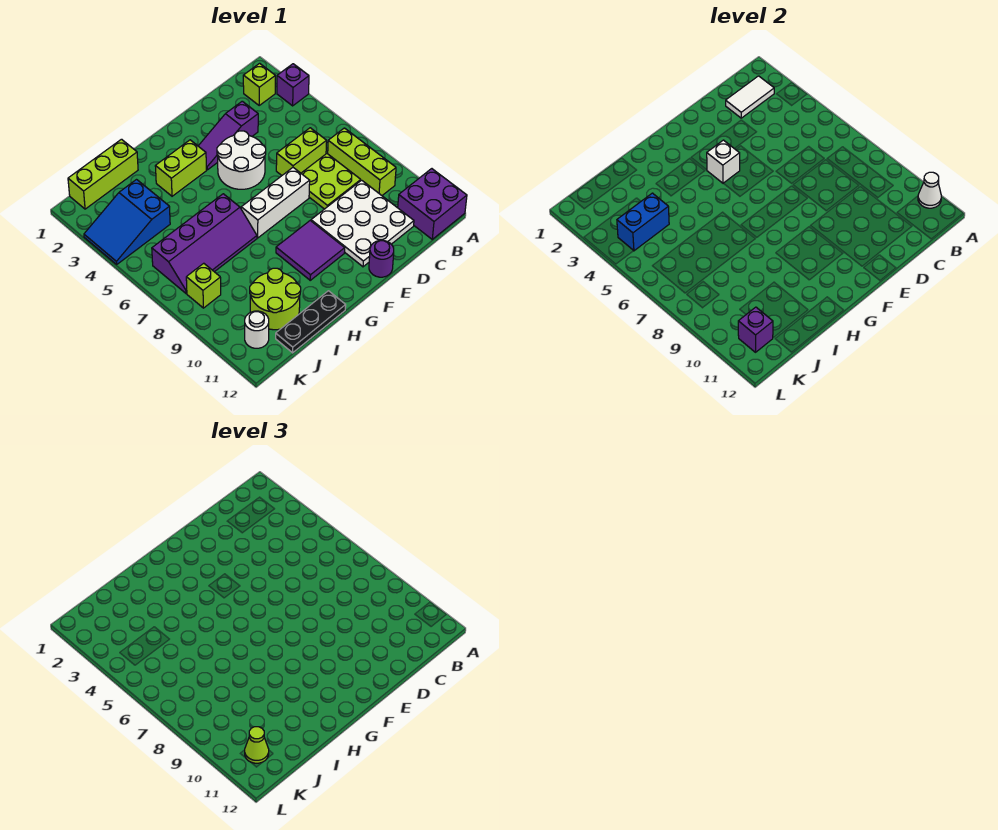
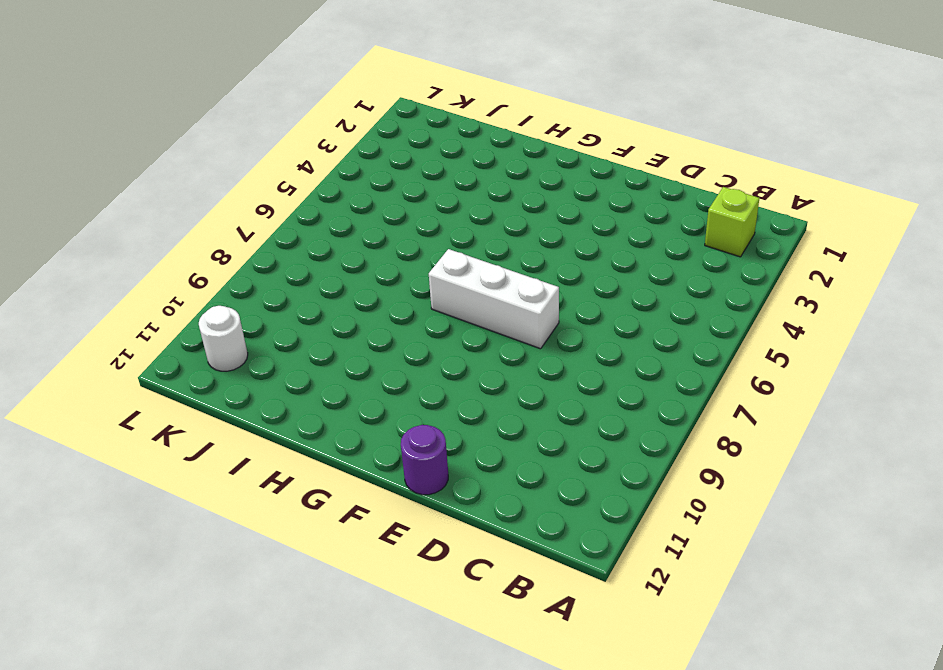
none -> purple brick A3 level 1
none -> purple brick A11:B12 level 1
none -> lime brick B7:B9 level 1

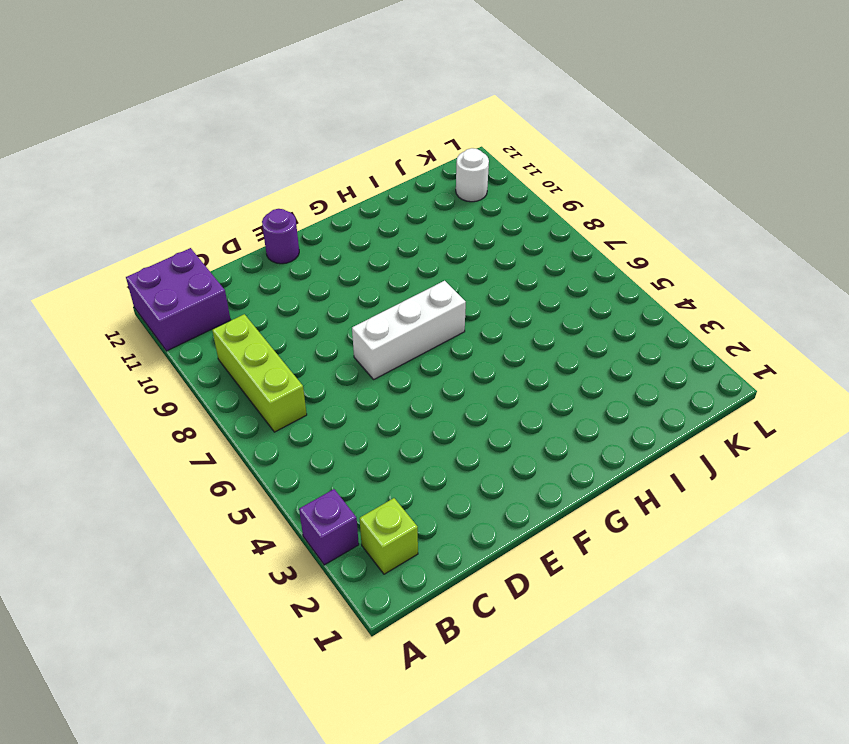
none -> lime brick C6:D6 level 1
none -> lime plate C7:D8 level 1
none -> white plate C9:E11 level 1

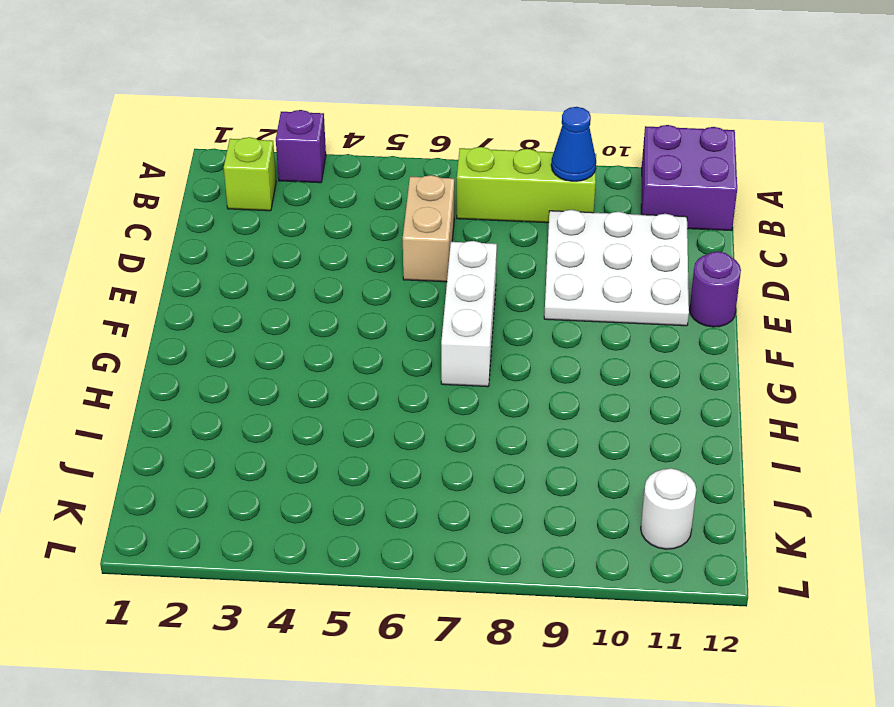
blue cone B9 level 2 -> none
tan brick C6:D6 level 1 -> lime brick C6:D6 level 1
none -> lime plate C7:D8 level 1
none -> purple slope D3:F3 level 1 top D
none -> white round brick E4:F5 level 1

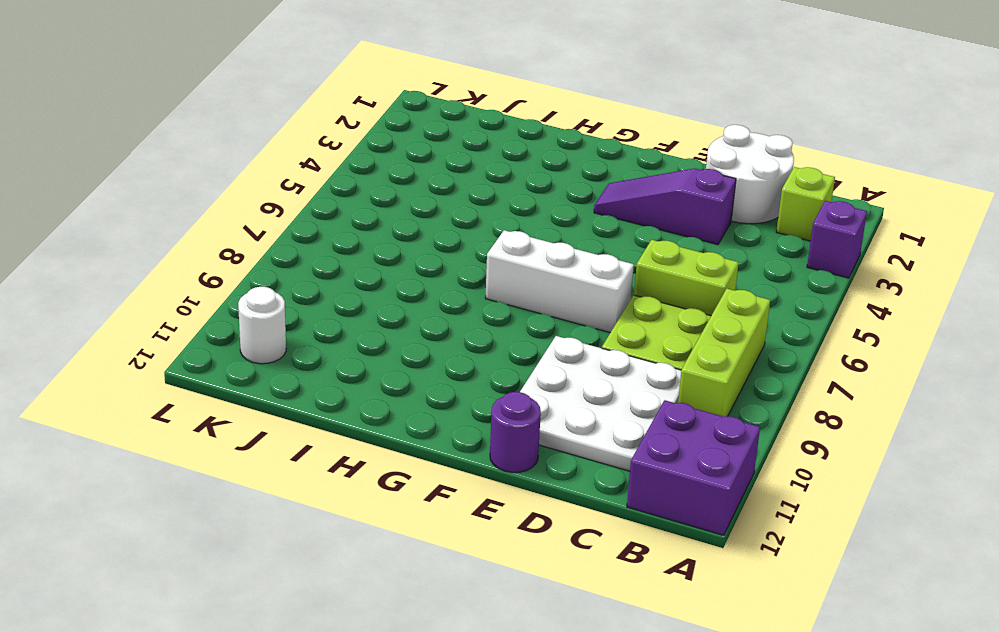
white round brick C1:D2 level 1 -> white round brick E4:F5 level 1
none -> purple tile F9:G10 level 1
none -> lime brick G3:H3 level 1
none -> purple slope H6:K7 level 1 top 6

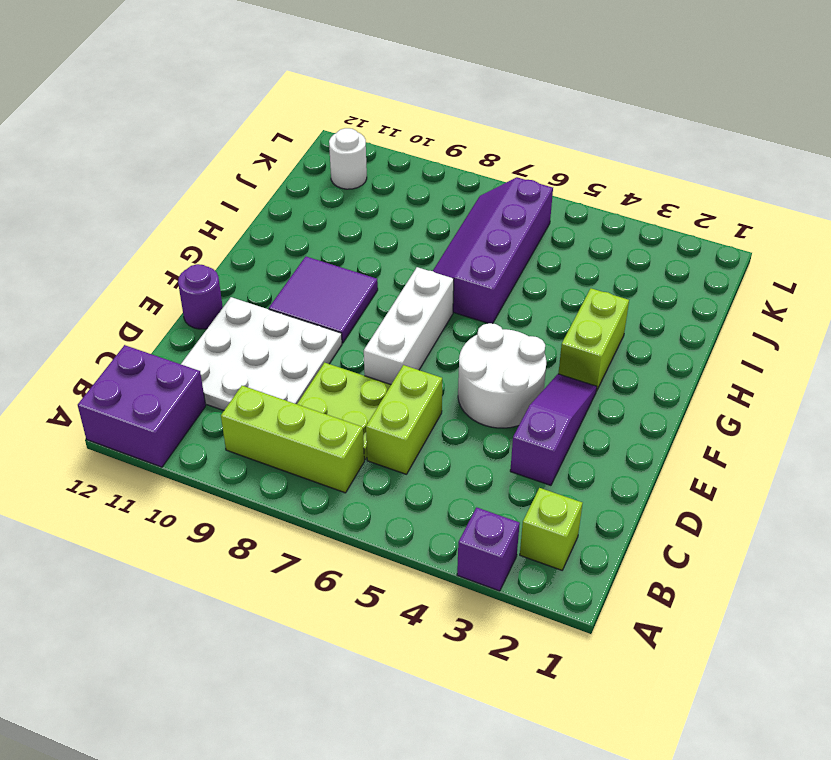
none -> black plate H12:J12 level 1
none -> lime brick I1:K1 level 1
none -> lime round brick I10:J11 level 1

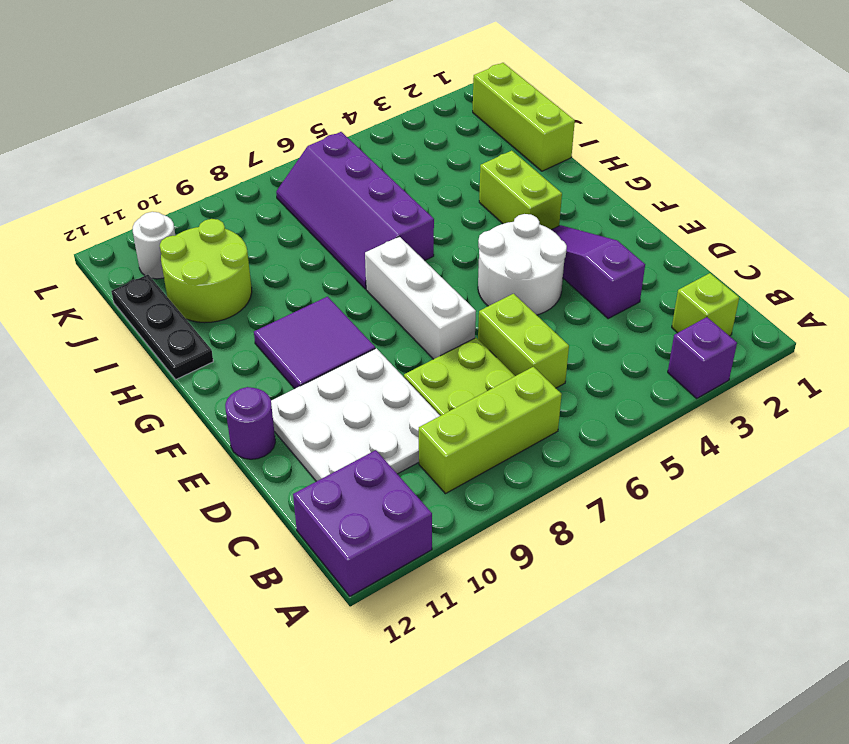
none -> blue slope J3:L4 level 1 top J
none -> lime brick K8 level 1
none -> white cone A11 level 2

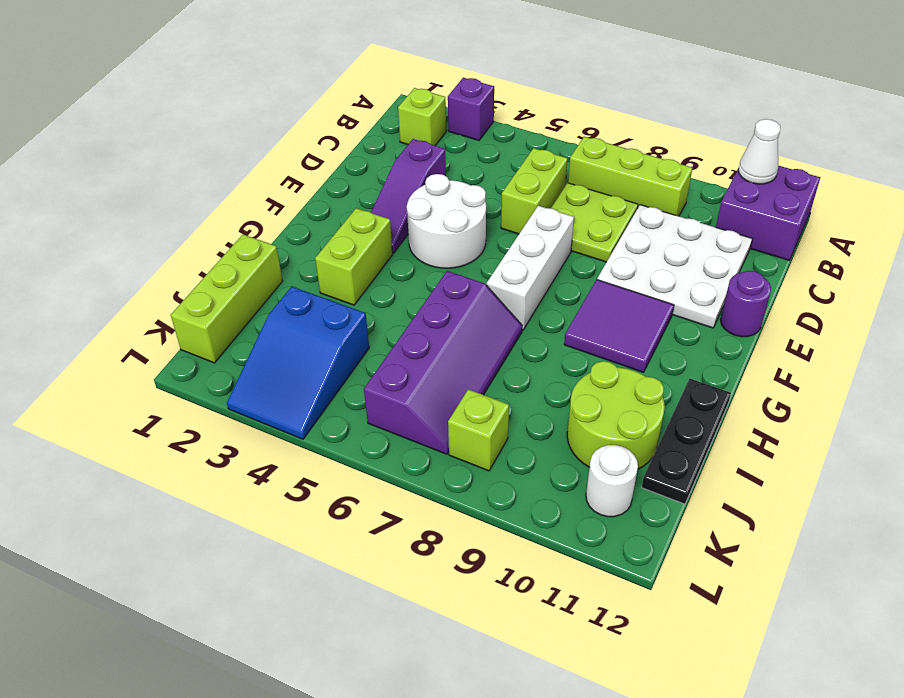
none -> white tile B2:C2 level 2
none -> white brick F4 level 2
none -> blue brick J4:K4 level 2

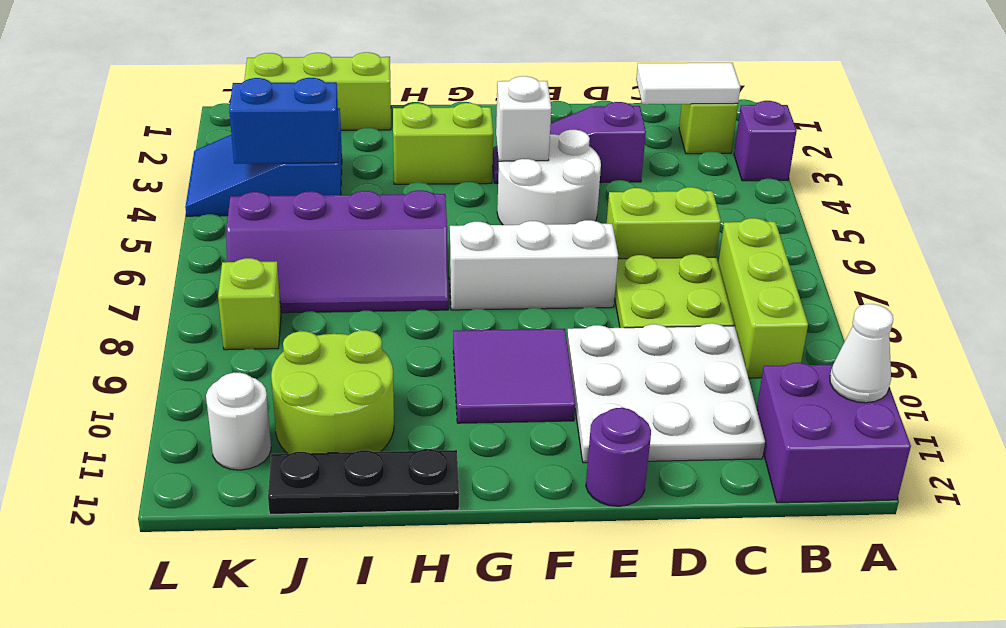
none -> purple brick K11 level 2
none -> lime cone K11 level 3

